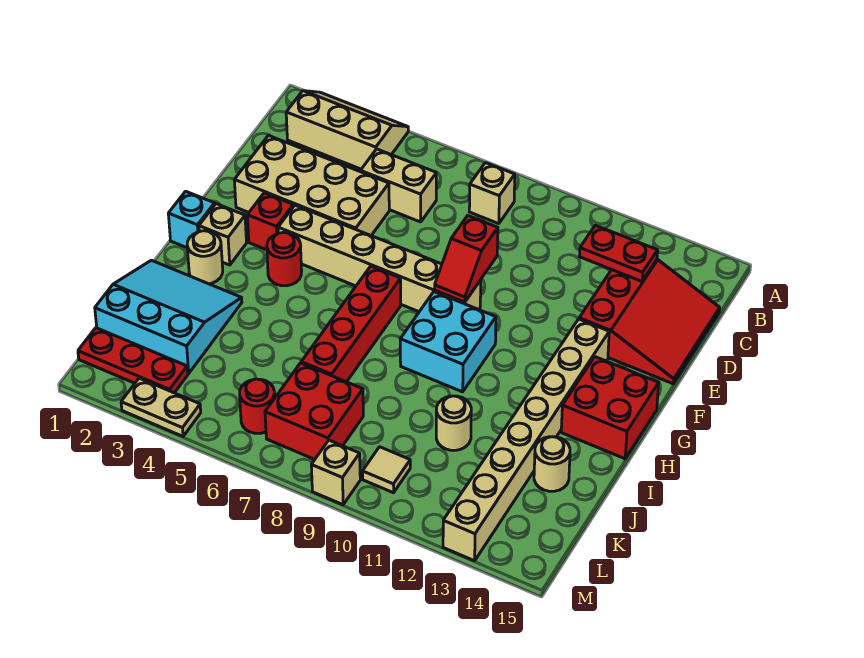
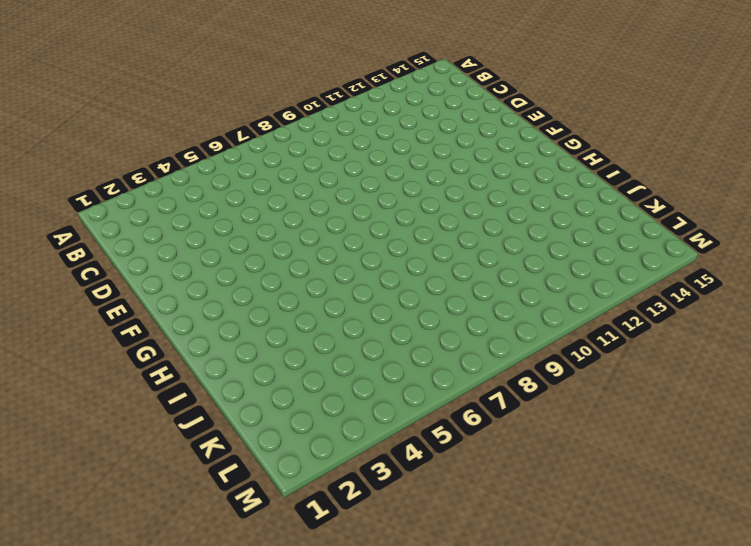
none -> tan slope A2:B4 level 1 top B
none -> tan brick B8 level 1
none -> tan brick C5:C6 level 1

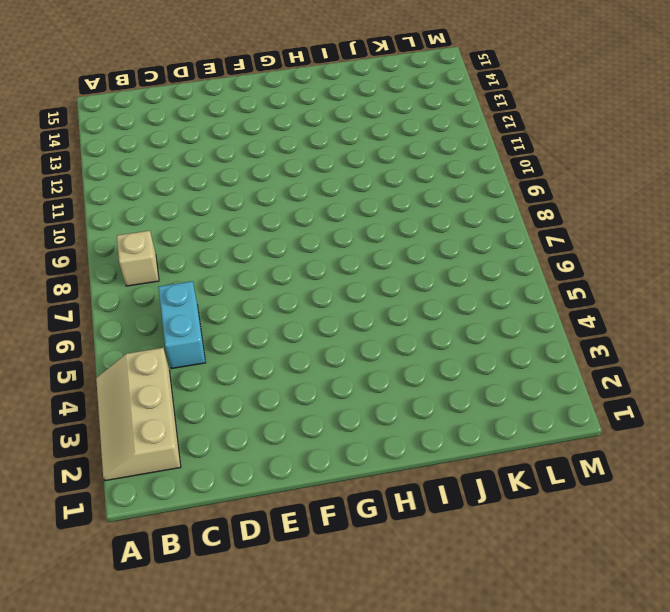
cyan brick C5:C6 level 1 -> tan brick C5:C6 level 1
none -> red slope C13:E15 level 1 top 13
none -> tan brick D2:E5 level 1
none -> red brick F3 level 1

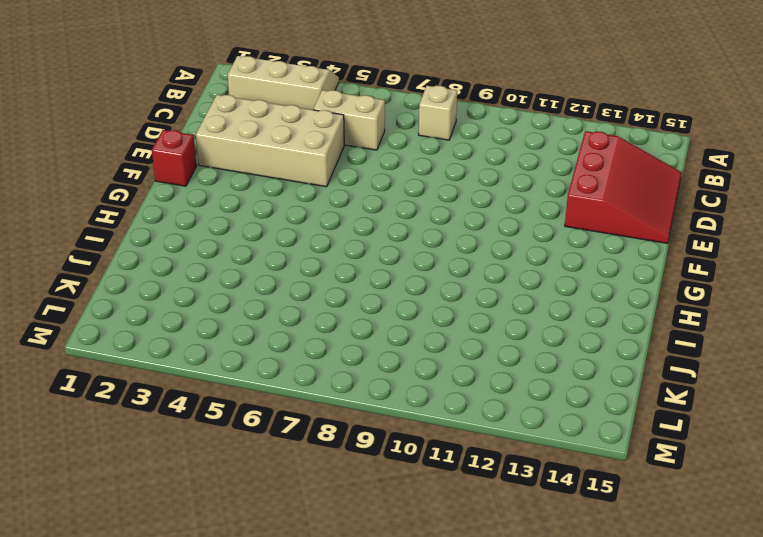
red brick F1 level 1 -> red brick F3 level 1
none -> tan brick F4:F9 level 1
none -> tan brick F13:M13 level 1
none -> cyan brick G1 level 1

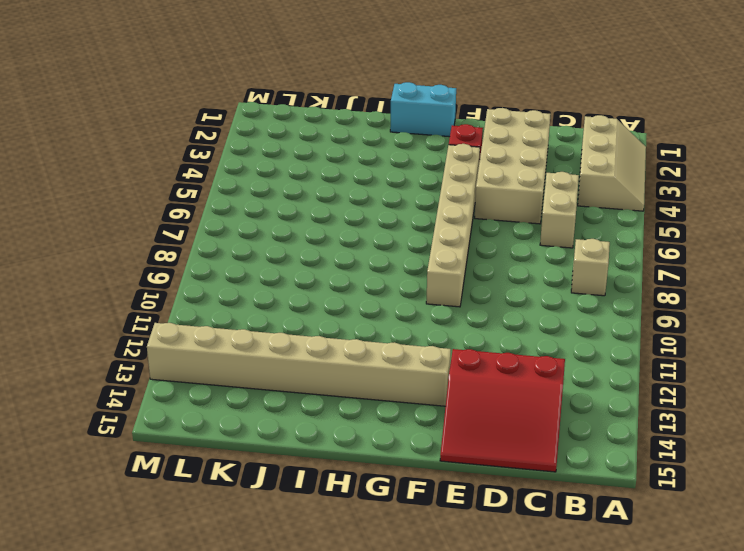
cyan brick G1:H1 level 1 -> cyan brick G1 level 1
none -> tan brick G2 level 1
none -> red round brick G4 level 1
none -> red brick G7:J7 level 1

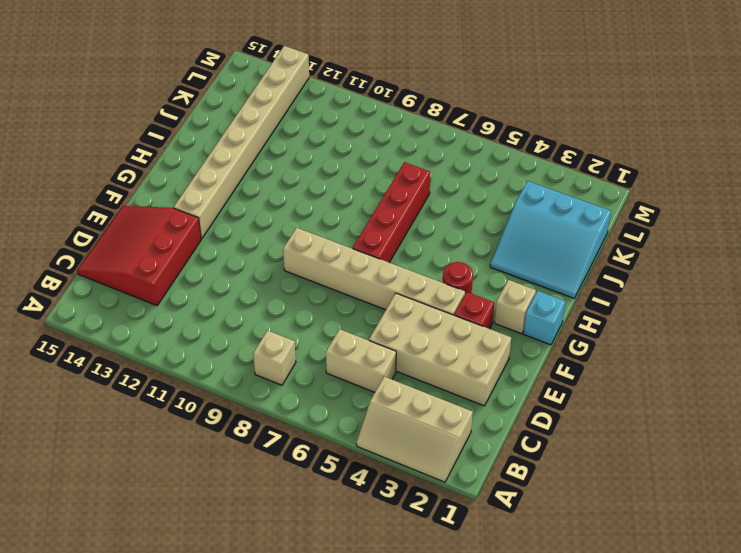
none -> cyan brick G9:H10 level 1
none -> red brick G14:H15 level 1
none -> tan round brick H2 level 1

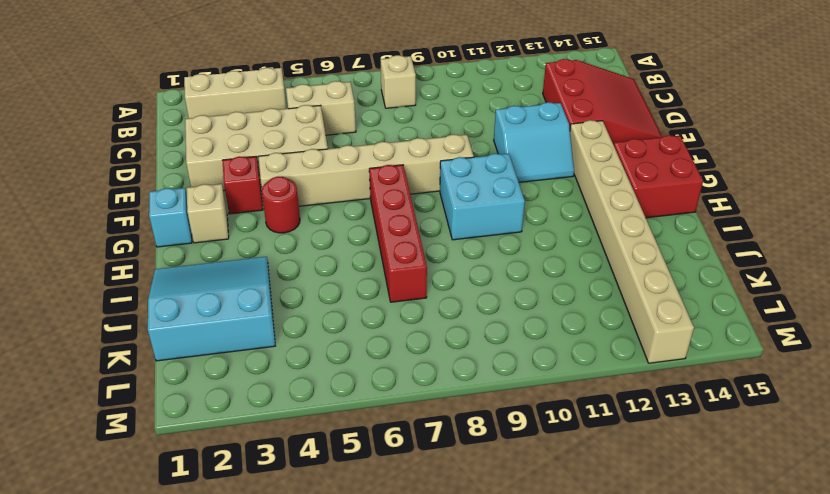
cyan slope E11:F12 level 1 top E -> none
none -> tan round brick H2 level 1
none -> tan round brick J11 level 1
none -> tan round brick J14 level 1

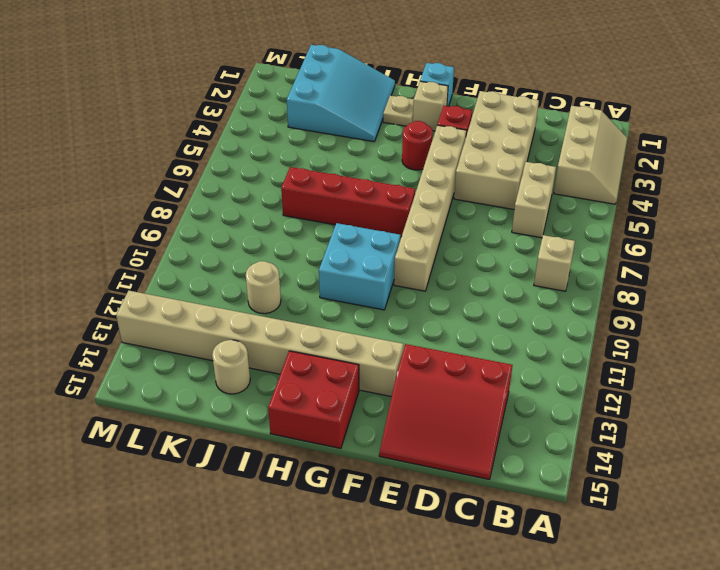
tan plate H2 level 1 -> tan round brick H2 level 1
none -> red brick K7:L8 level 1
none -> red plate L1:L3 level 1
none -> red round brick L6 level 1

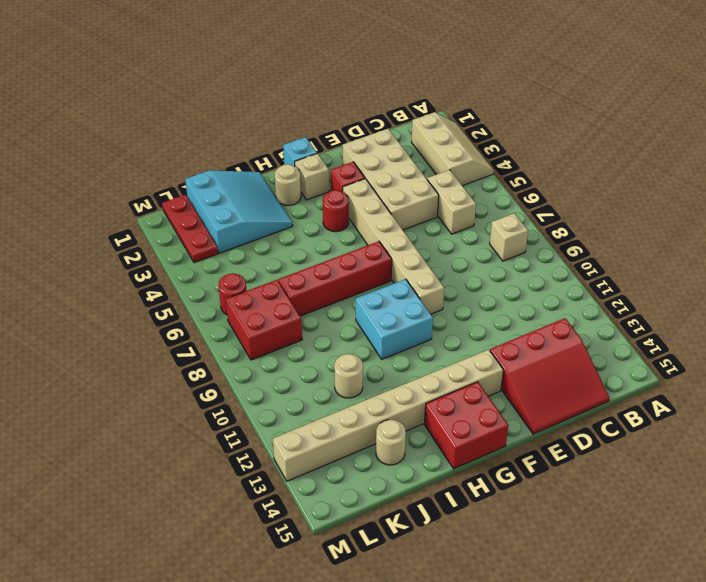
none -> tan tile L10 level 1
none -> tan plate M3:M4 level 1
none -> tan brick M9 level 1

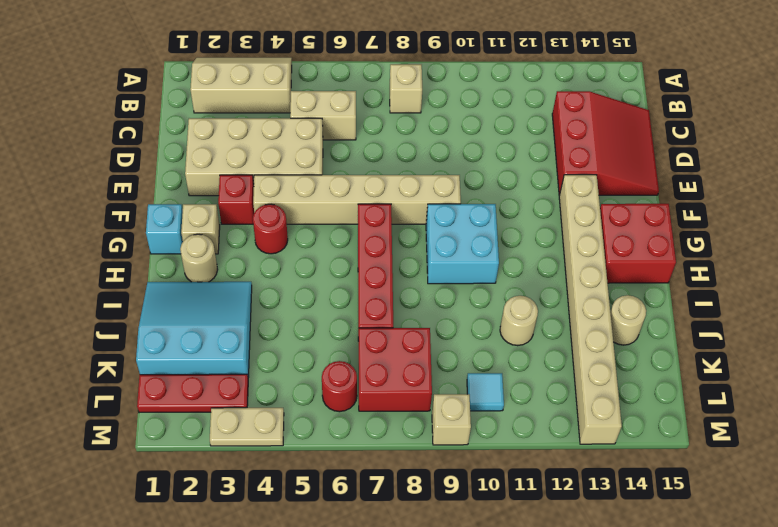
cyan tile L10 level 1 -> tan tile L10 level 1
none -> red plate C12:C13 level 2
none -> red slope E9:F9 level 2 top E

